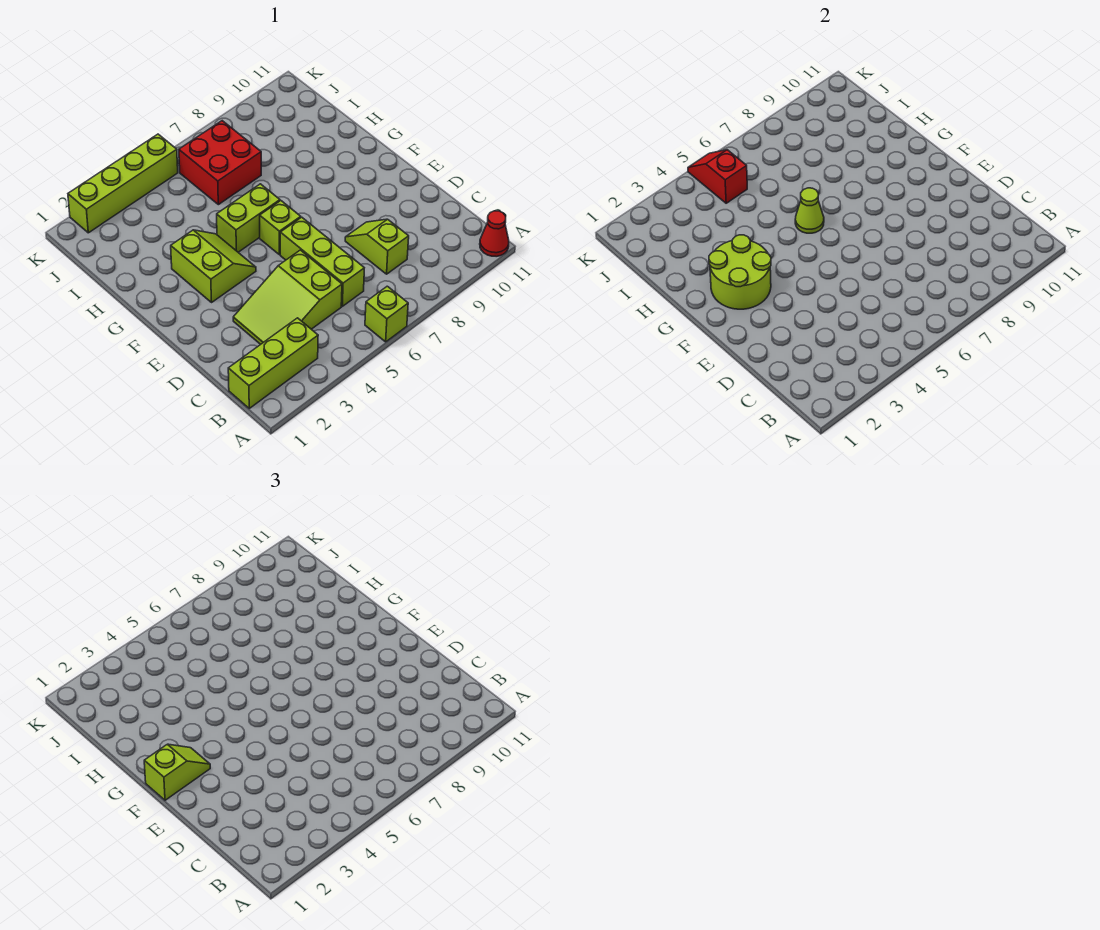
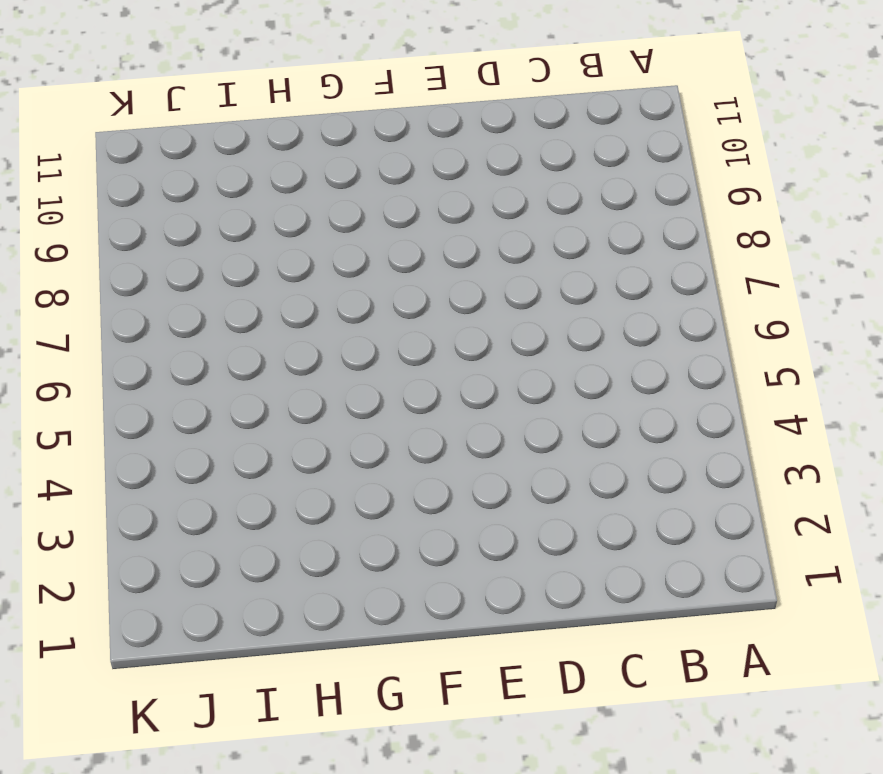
none -> lime brick A6 level 1
none -> red cone A11 level 1
none -> lime brick B1:B3 level 1

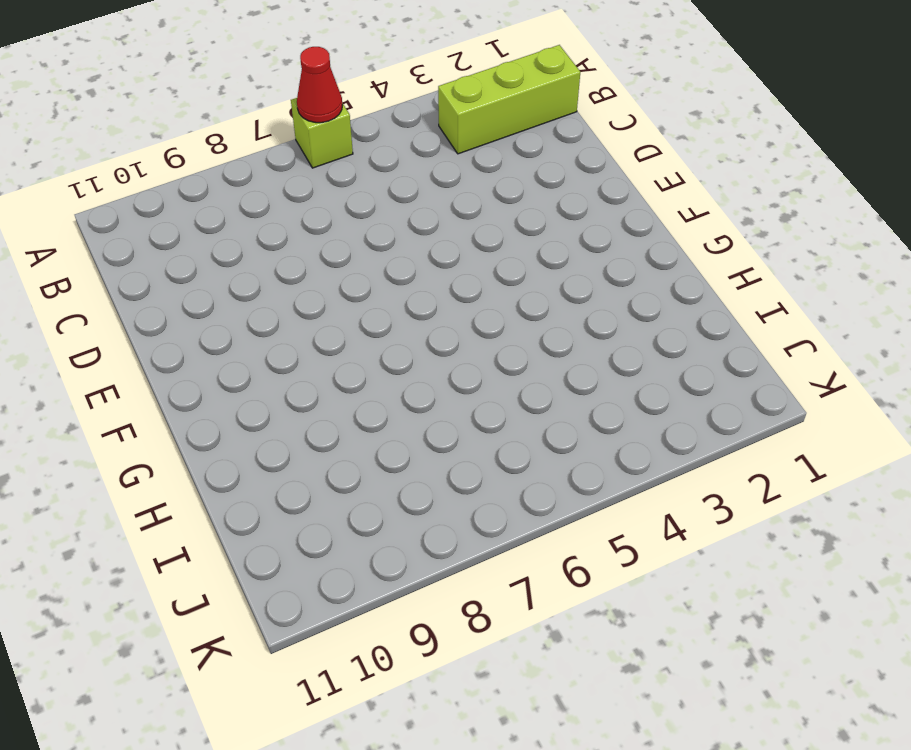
red cone A6 level 2 -> red cone A11 level 1
none -> lime slope C3:D5 level 1 top 5
none -> lime brick C6:E6 level 1
none -> lime slope C8:D8 level 1 top C

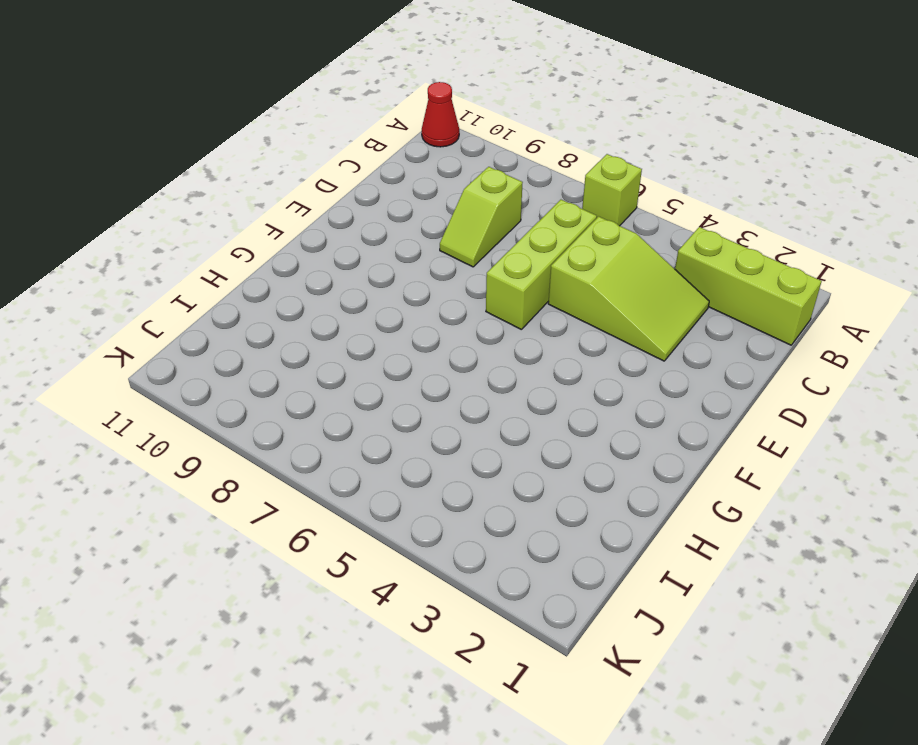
none -> lime slope F3:G4 level 1 top 3
none -> lime brick F6 level 1
none -> lime brick G5:G6 level 1

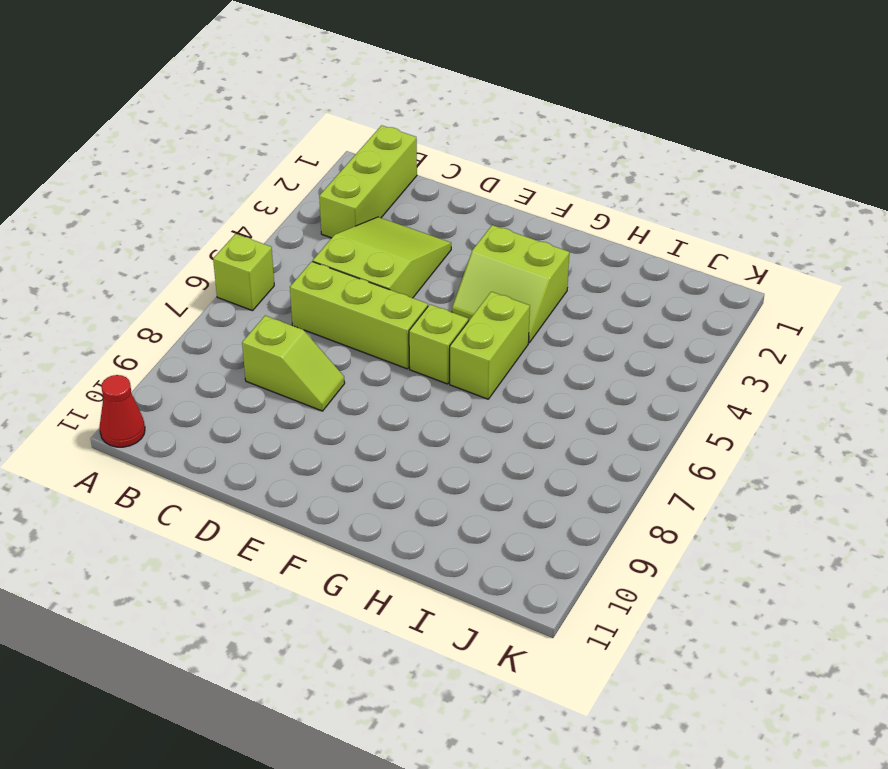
none -> red brick I6:J7 level 1
none -> lime brick K2:K5 level 1
none -> lime round brick F2:G3 level 2

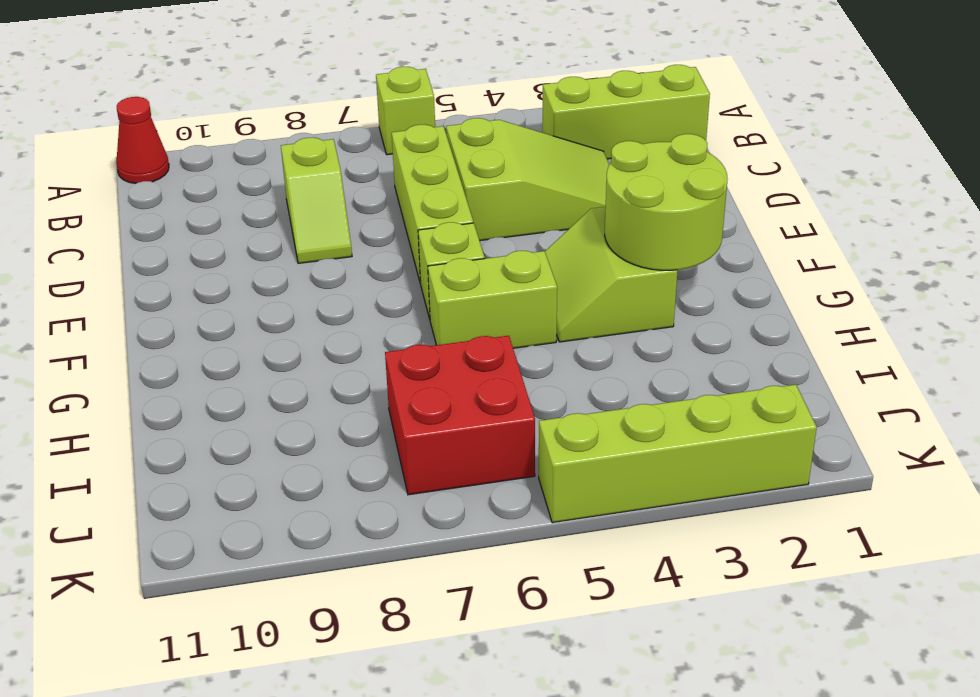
none -> lime cone G6 level 2
none -> red slope J5:K5 level 2 top J
none -> lime slope F1:F2 level 3 top 1

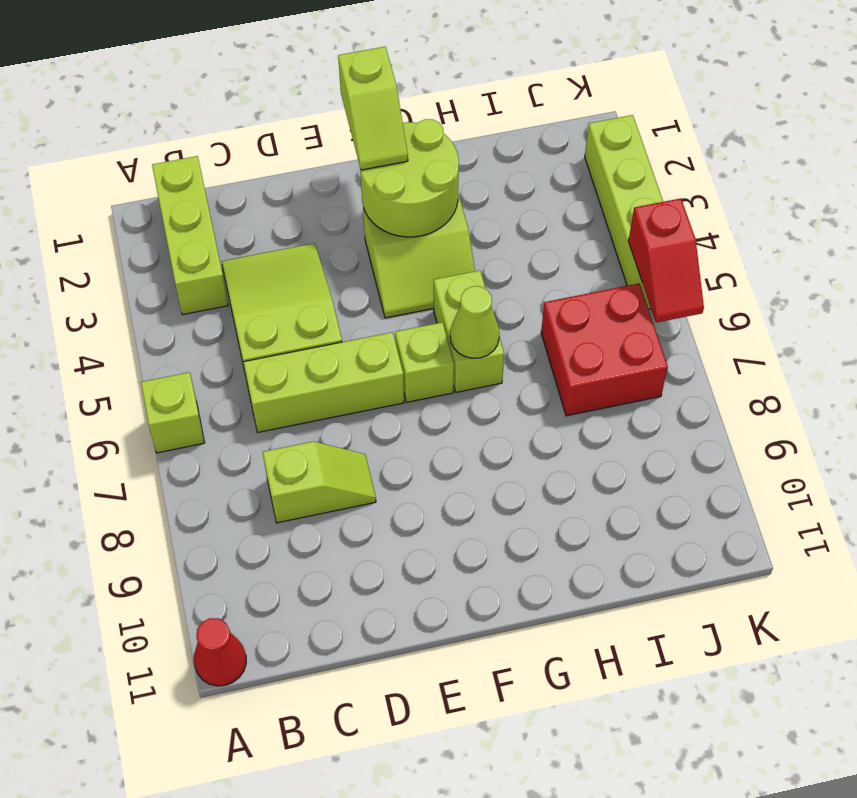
red slope K5:K6 level 2 top 5 -> red slope J5:K5 level 2 top J

